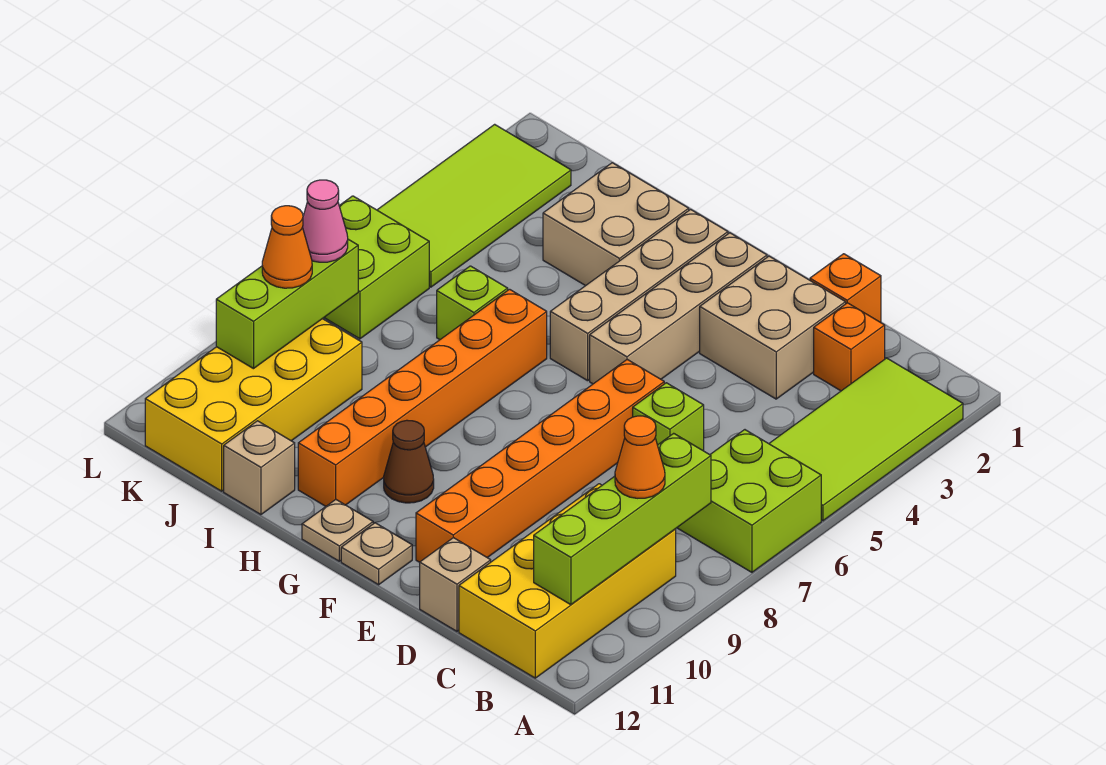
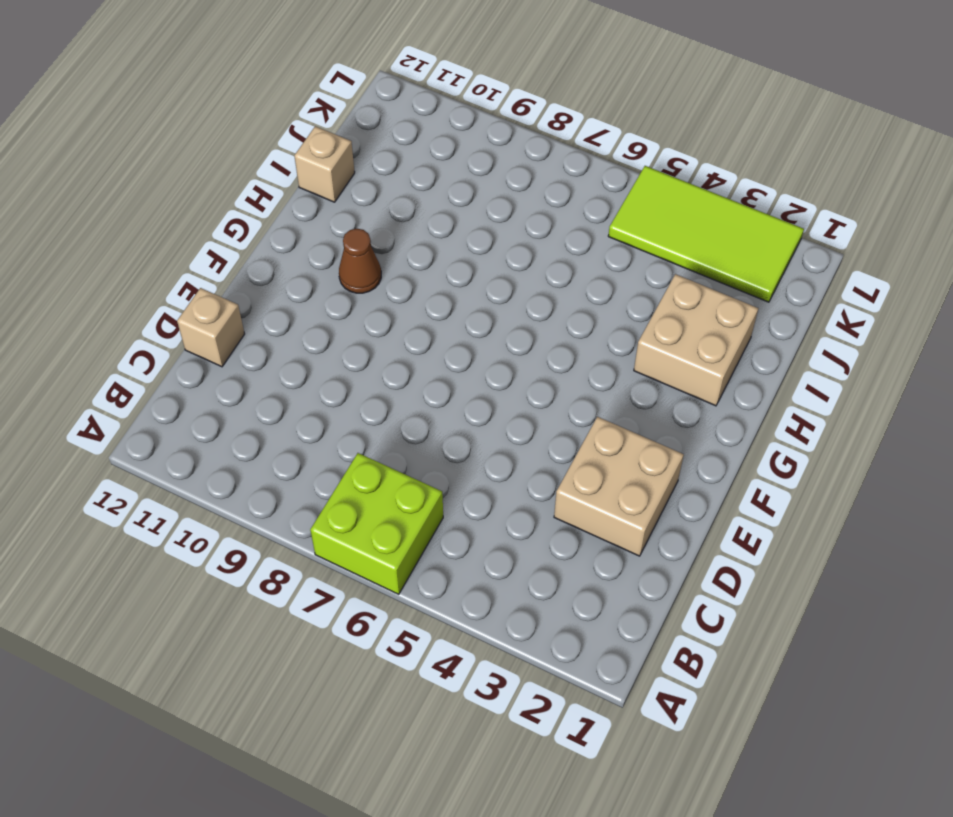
none -> lime tile A2:B5 level 1
none -> yellow brick B9:C12 level 1
none -> orange brick C2 level 1

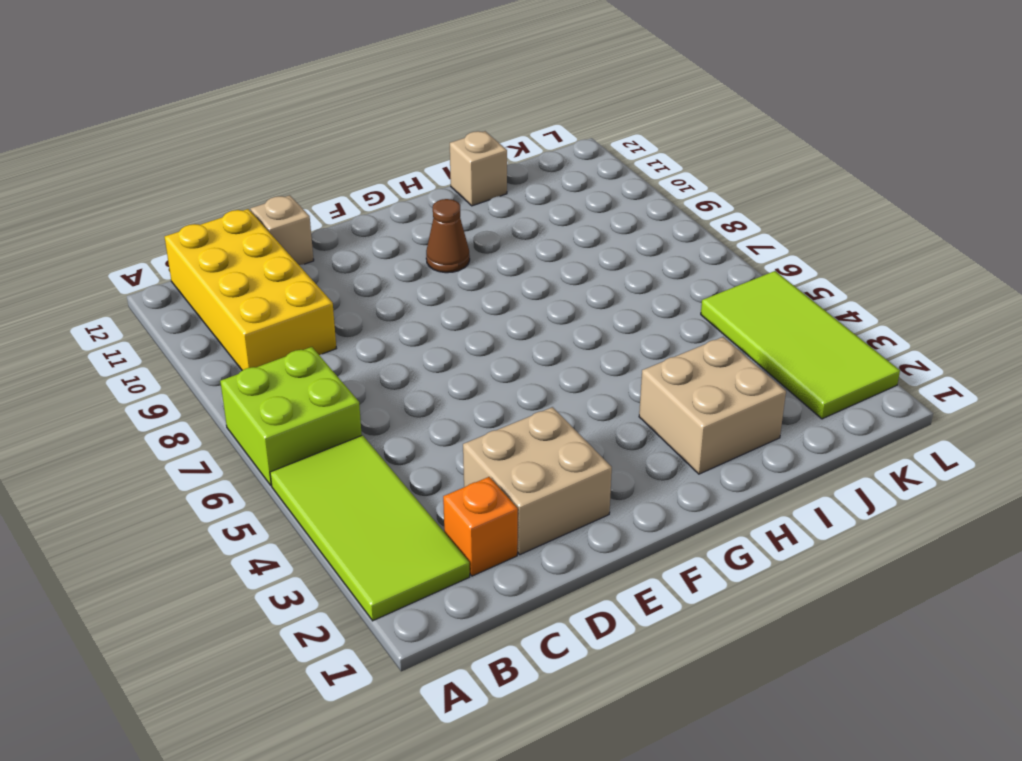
none -> orange brick D1 level 1
none -> lime brick D6 level 1
none -> orange brick E6:E11 level 1

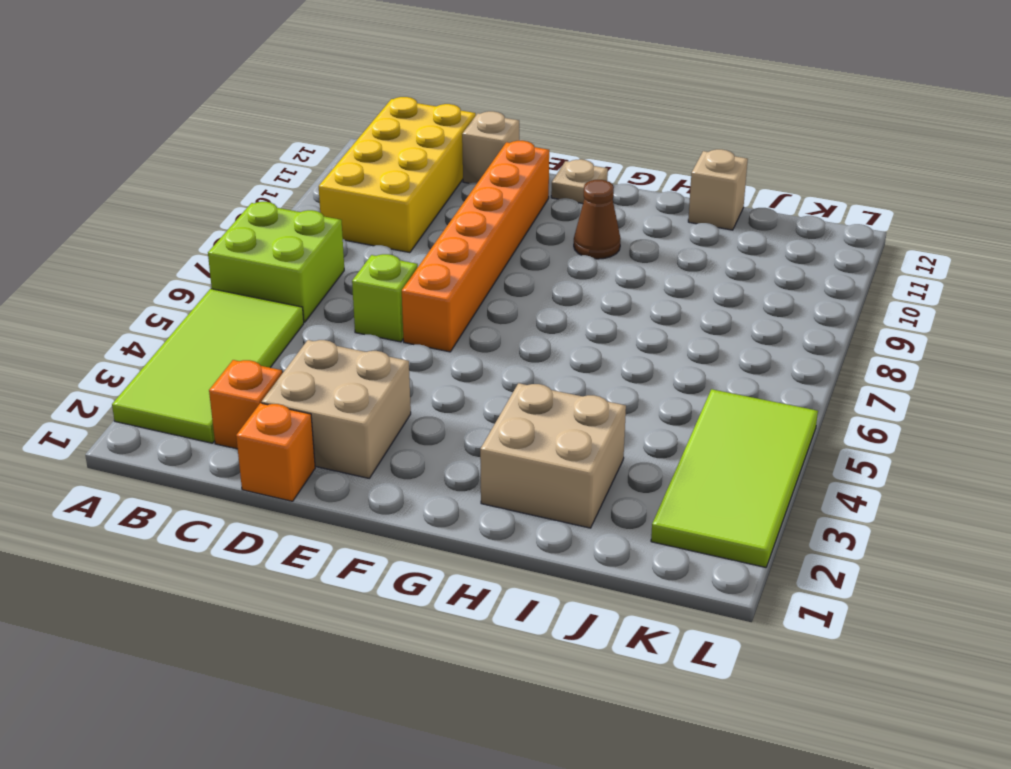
none -> tan brick F2:F5 level 1
none -> tan brick G2:G5 level 1
none -> tan plate G12 level 1

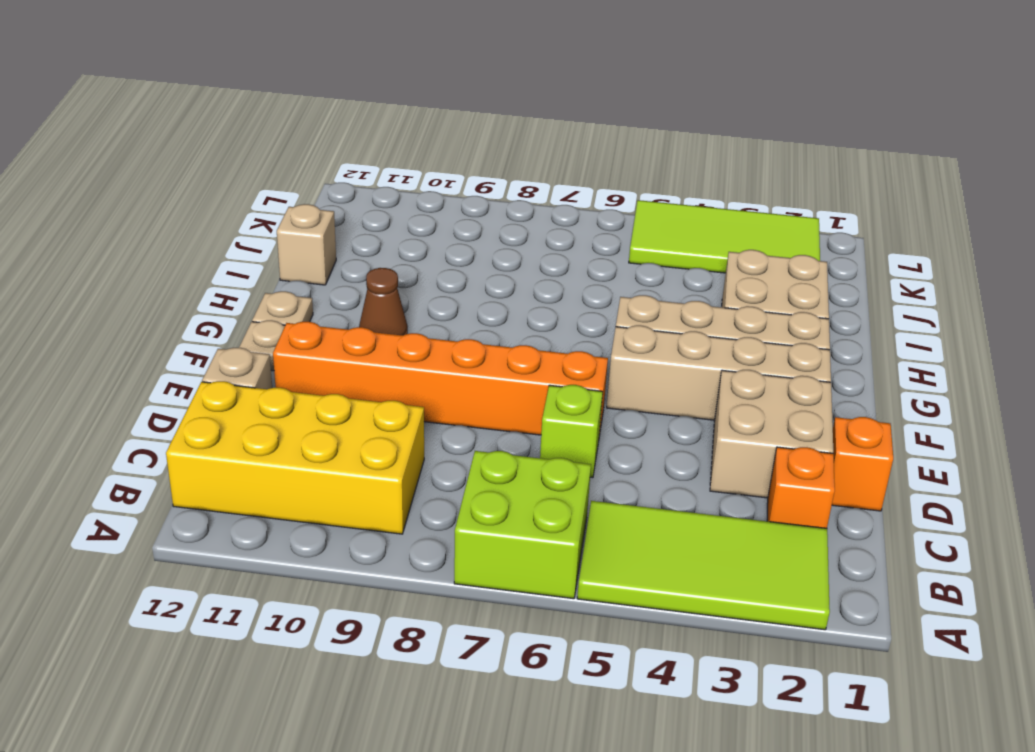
none -> orange brick H6:H11 level 1
none -> lime brick I6 level 1
none -> yellow brick J9:K12 level 1

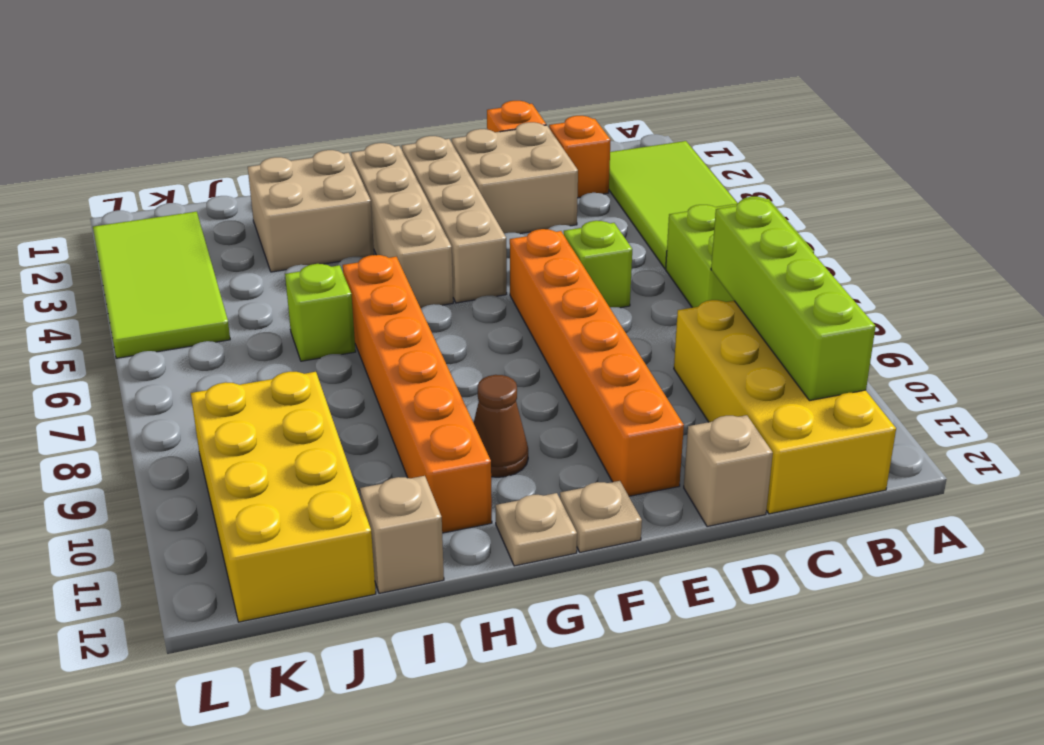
none -> lime brick K6:L7 level 1
none -> lime brick K8:K10 level 2
none -> orange cone B9 level 3

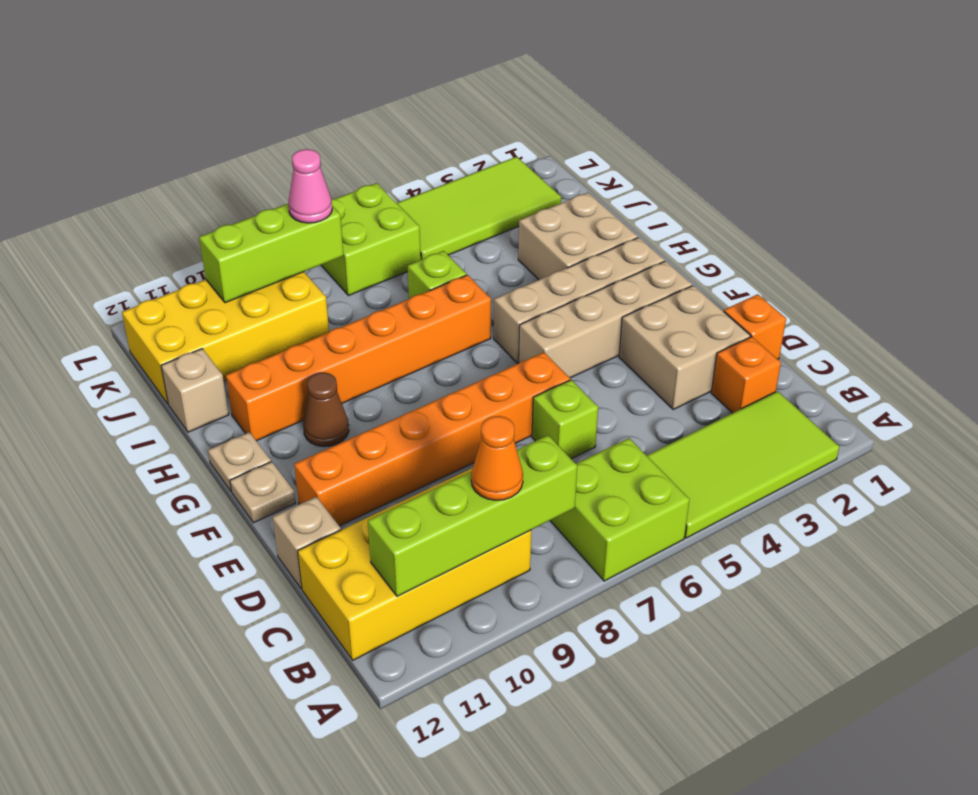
none -> orange cone K9 level 3

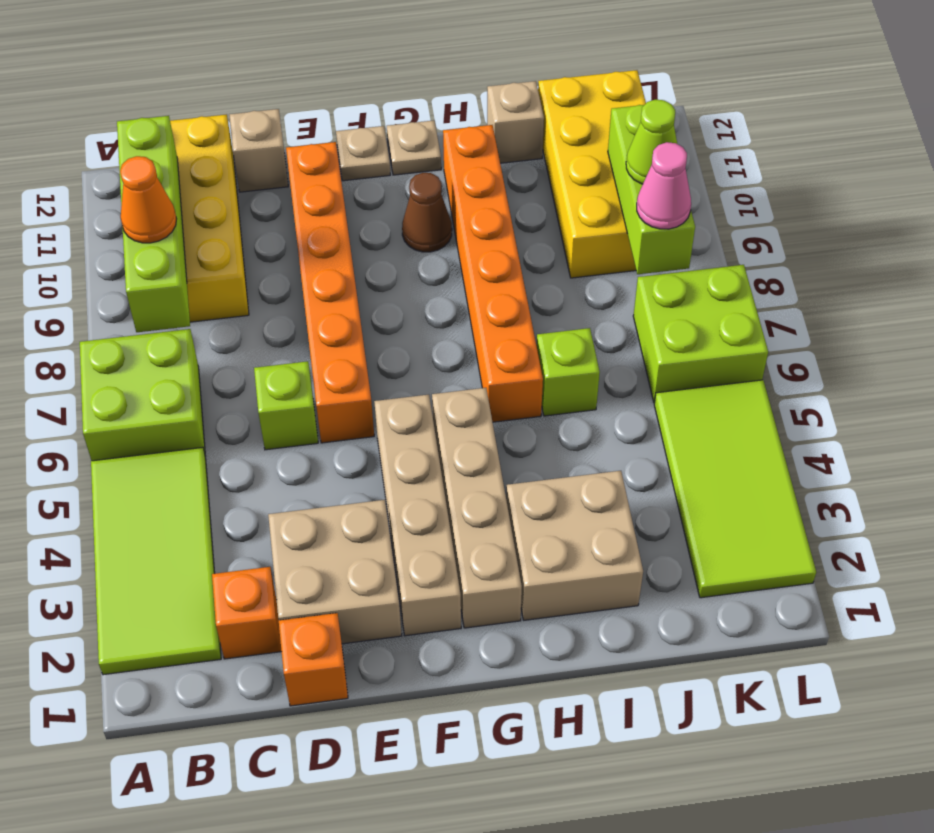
lime cone K9 level 3 -> orange cone K9 level 3

